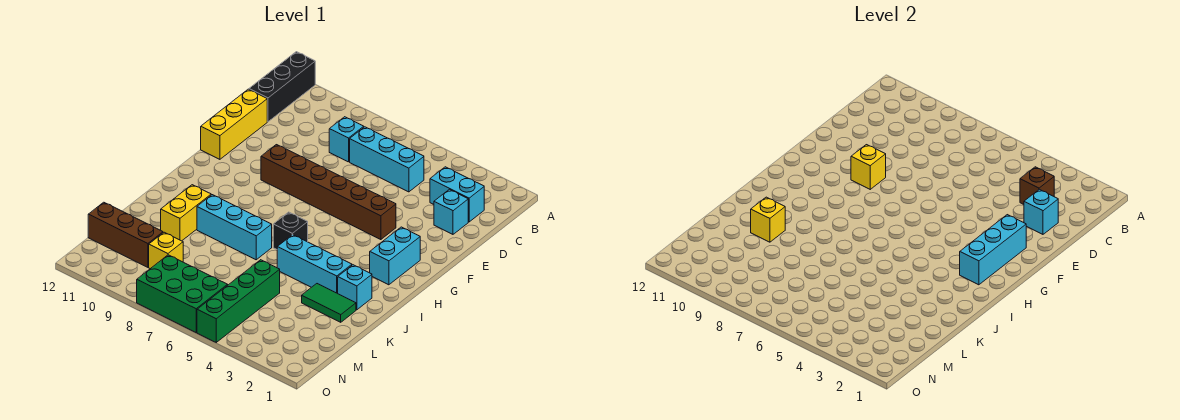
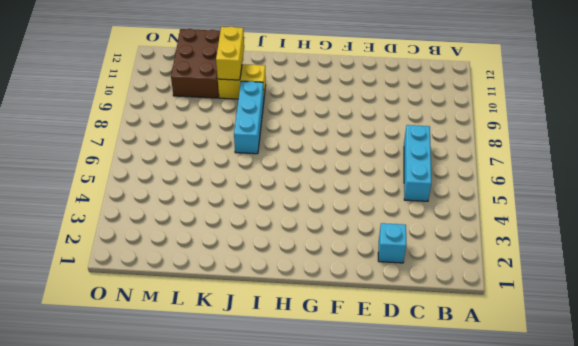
yellow brick K10:K11 level 2 -> yellow brick K10 level 2
brown brick L10:M12 level 1 -> brown brick M10:M12 level 1
none -> black brick A12:C12 level 1
none -> cyan brick C2:C3 level 1
none -> cyan brick C8 level 1

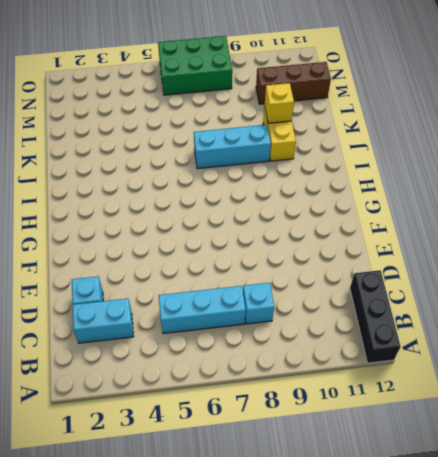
none -> yellow brick D12:F12 level 1
none -> brown brick F4:F9 level 1
none -> cyan brick G2:H2 level 1

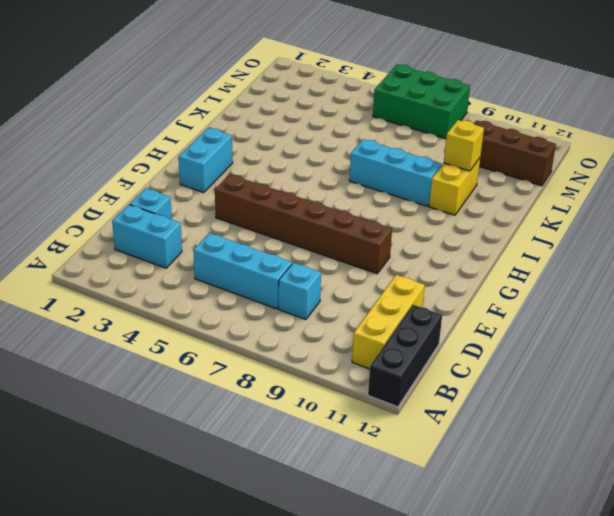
yellow brick B11:D11 level 1 -> yellow brick D12:F12 level 1
none -> black brick I6 level 1
none -> cyan brick J2 level 1
none -> cyan brick J3:J5 level 1

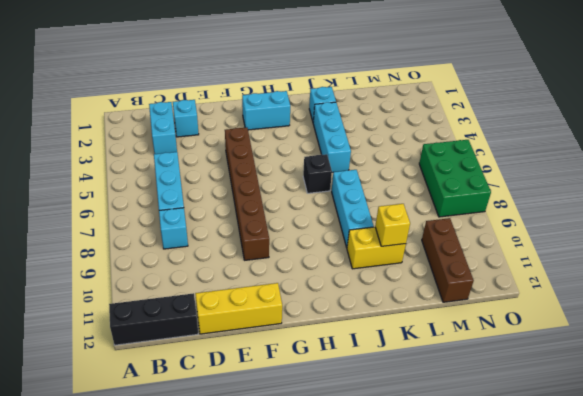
none -> green tile K2:K3 level 1
none -> green brick L5:O5 level 1
none -> yellow brick M9 level 1

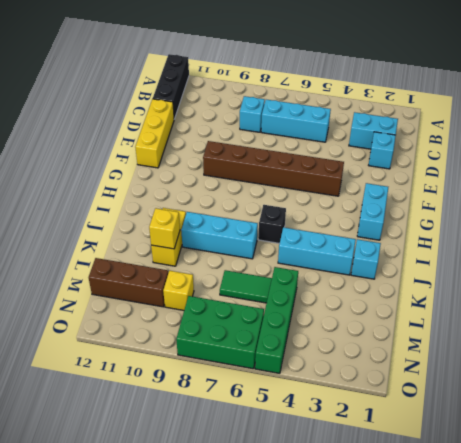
green tile L6:L7 level 1 -> green tile K2:K3 level 1
none -> brown brick C3 level 2
none -> cyan brick D2 level 2
none -> cyan brick F2:H2 level 2

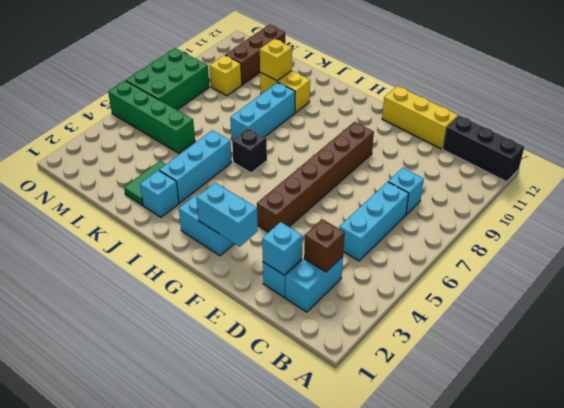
cyan brick F2:G2 level 2 -> cyan brick F2:H2 level 2
none -> yellow brick F9 level 2

